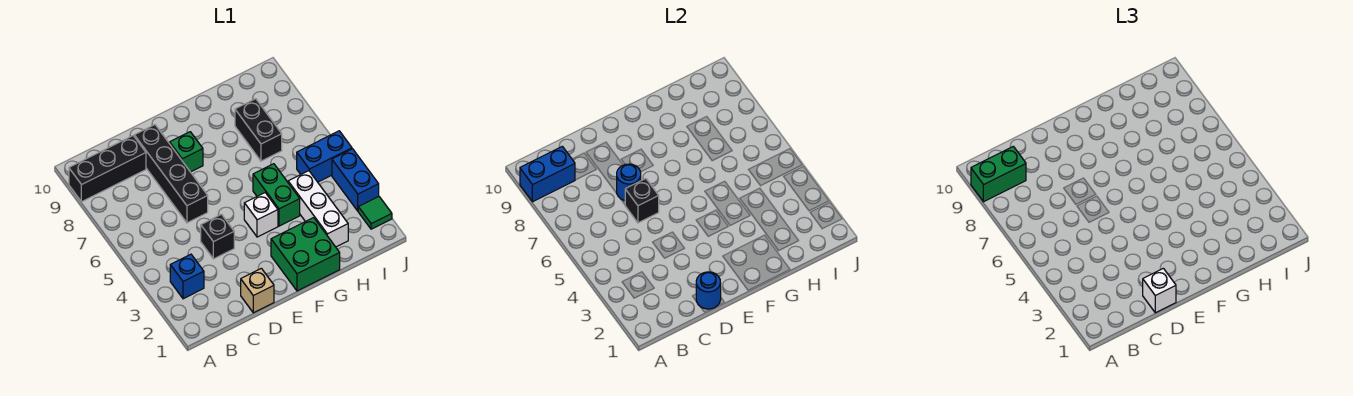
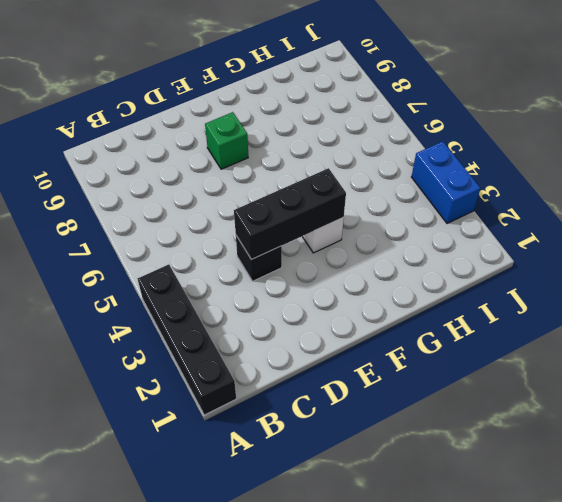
black brick A1:A4 level 1 -> black brick D6:D9 level 1
black brick D4:F4 level 2 -> black brick A9:C9 level 1
none -> blue brick B3 level 1
none -> tan brick D1 level 1
none -> green brick F1:G2 level 1

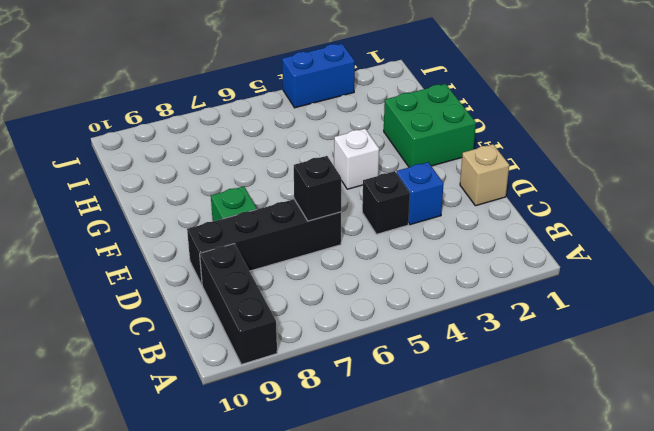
blue brick D3 level 1 -> blue brick B3 level 1
none -> green brick G4:G5 level 1
none -> white brick H2:H4 level 1
none -> black brick H7:H8 level 1

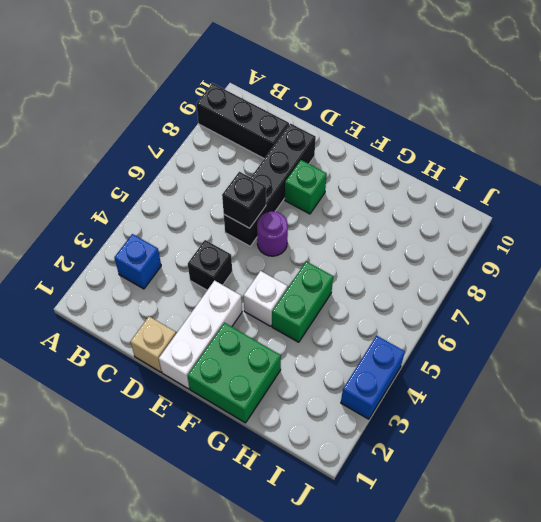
white brick E1:E3 level 1 -> white brick H2:H4 level 1
purple round brick E6 level 1 -> none
none -> black brick H7:H8 level 1
none -> blue brick I5:J5 level 1
none -> green tile J2 level 1

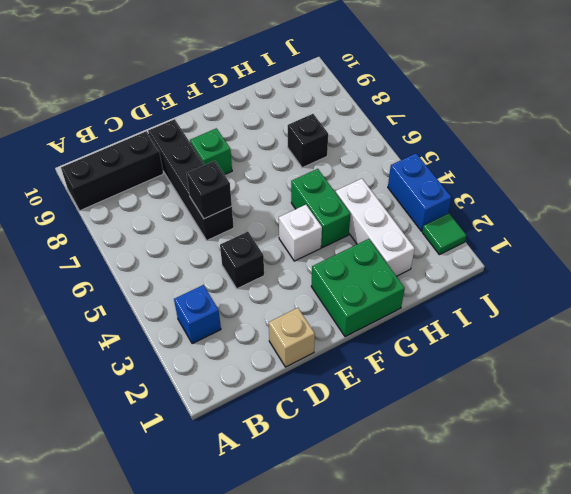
black brick H7 level 1 -> black brick H7:H8 level 1
none -> blue brick I5:J5 level 1
none -> blue brick A9:B9 level 2
none -> blue round brick D1 level 2

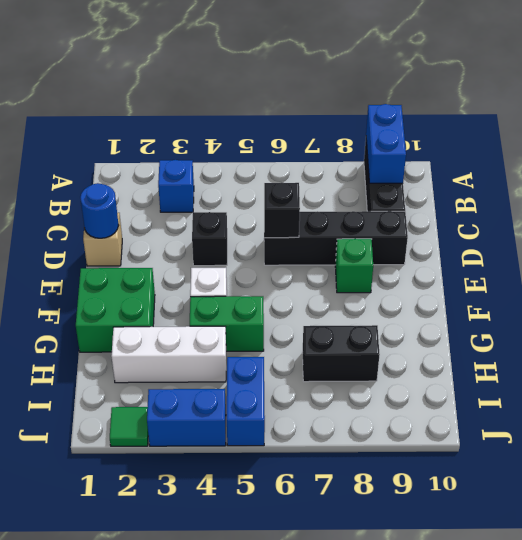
none -> blue round brick D7 level 2
none -> green brick A9:B9 level 3
none -> white brick D1 level 3

